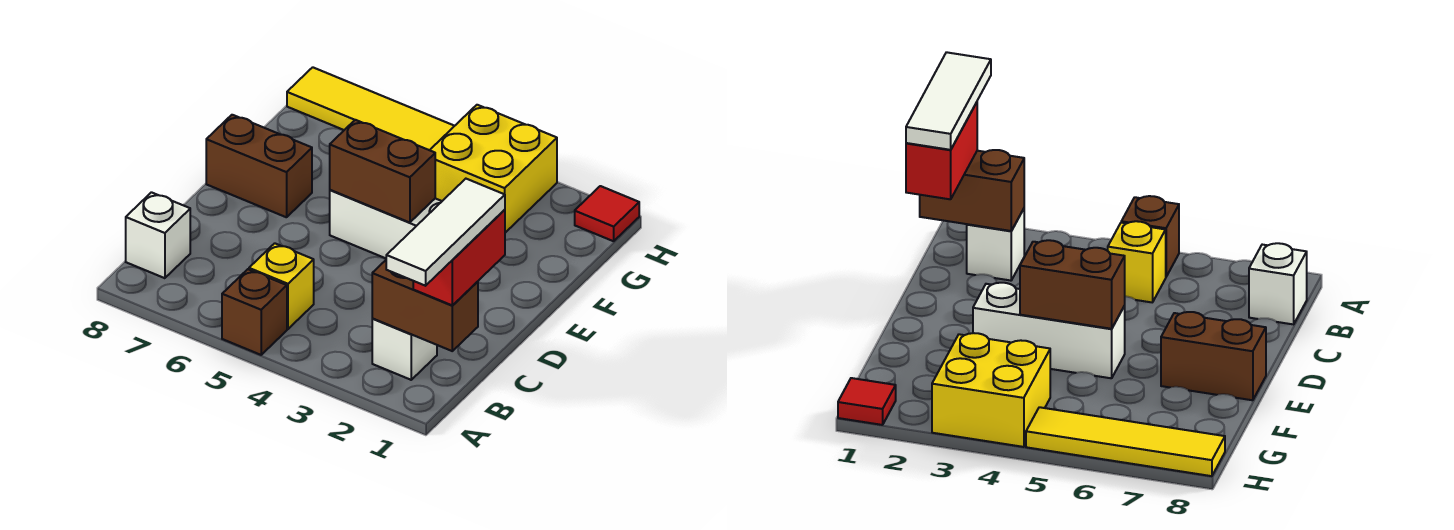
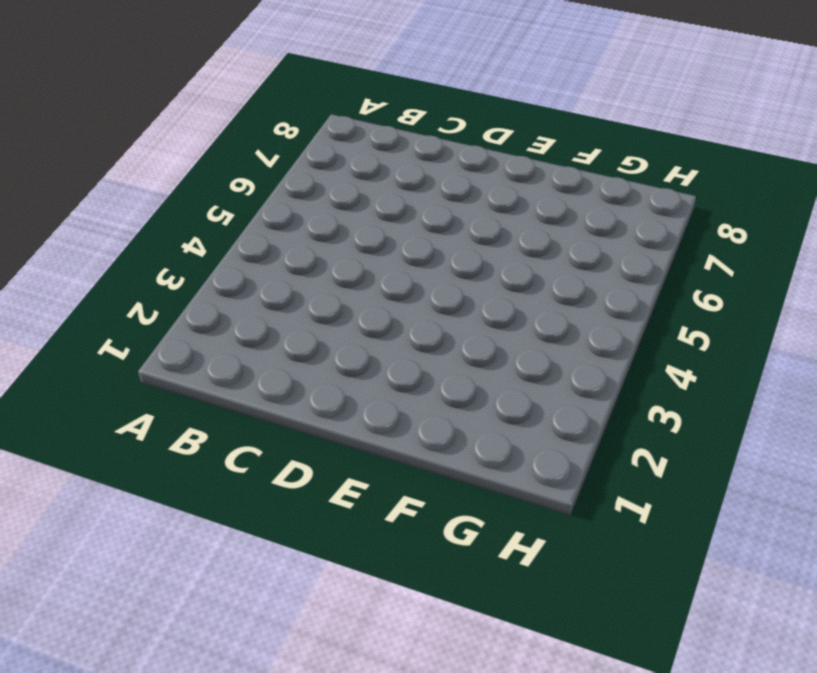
none -> brown brick A5 level 1
none -> white brick B2 level 1
none -> yellow brick B5 level 1

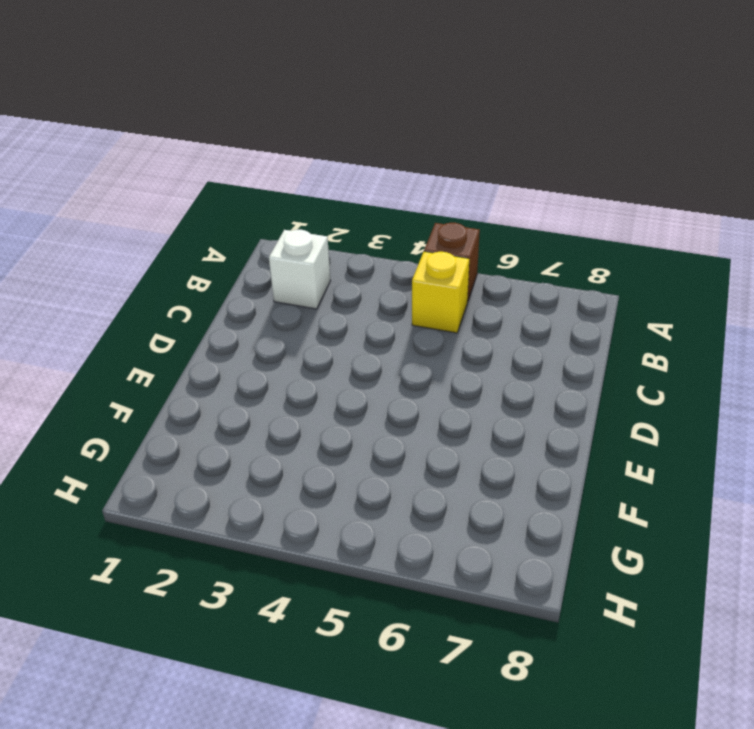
none -> white brick B8 level 1
none -> white brick E3:E5 level 1
none -> brown brick E7:E8 level 1

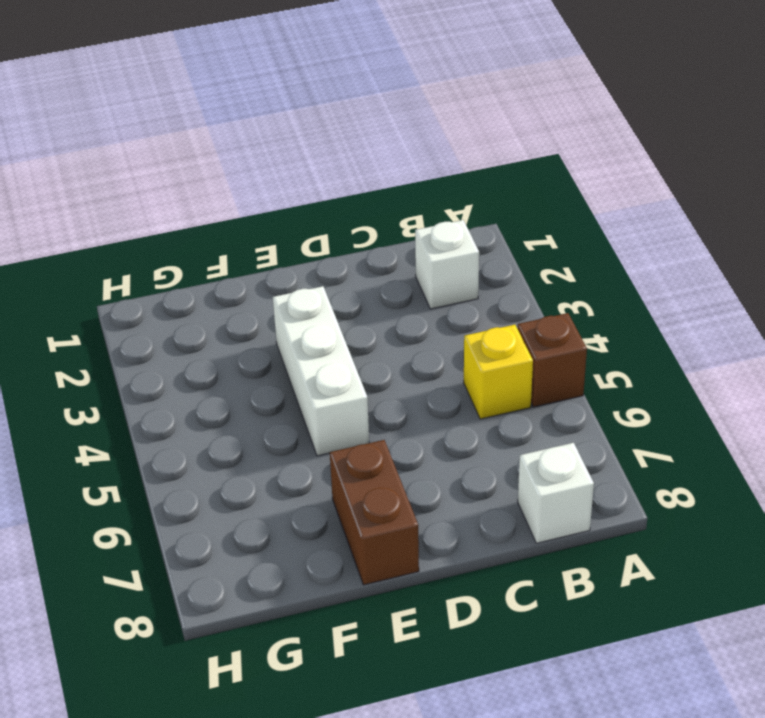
none -> yellow brick G3:H4 level 1
none -> red tile H1 level 1
none -> yellow tile H5:H8 level 1

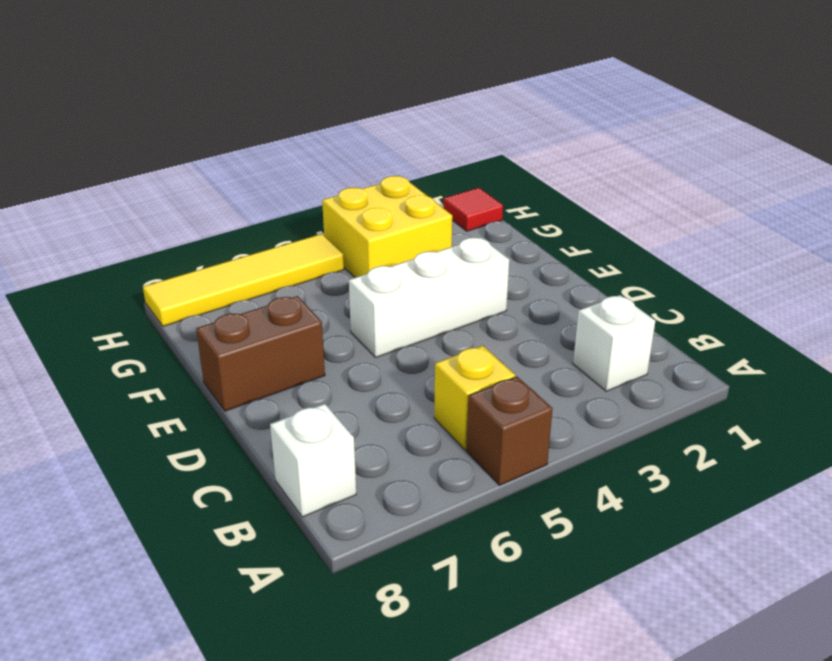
none -> brown brick B1:B2 level 2
none -> brown brick E4:E5 level 2
none -> red brick B1:C1 level 3

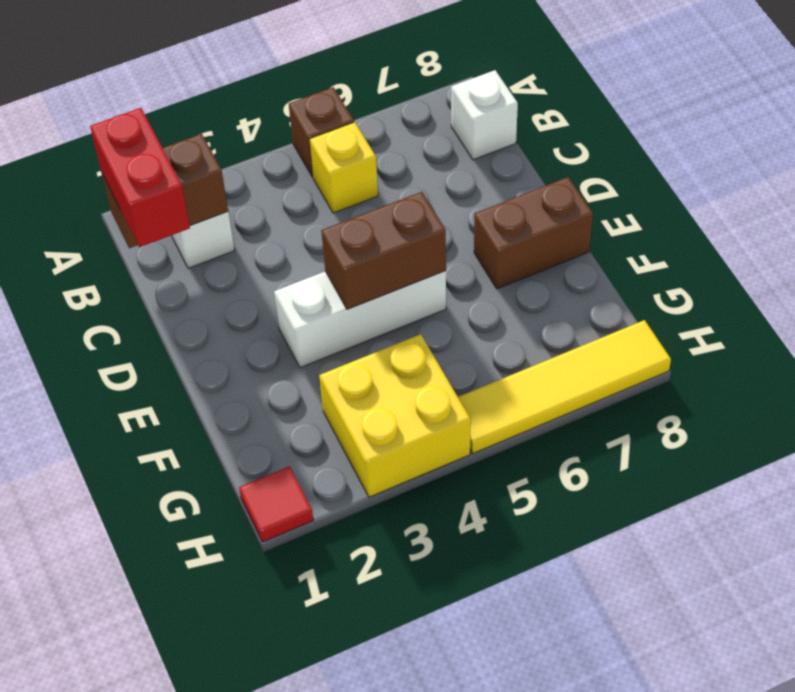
none -> white tile A1:C1 level 4

